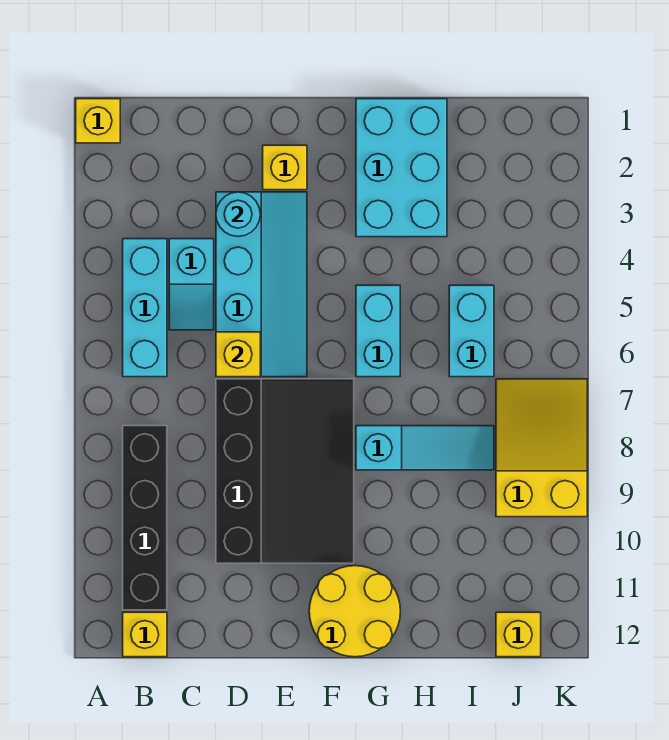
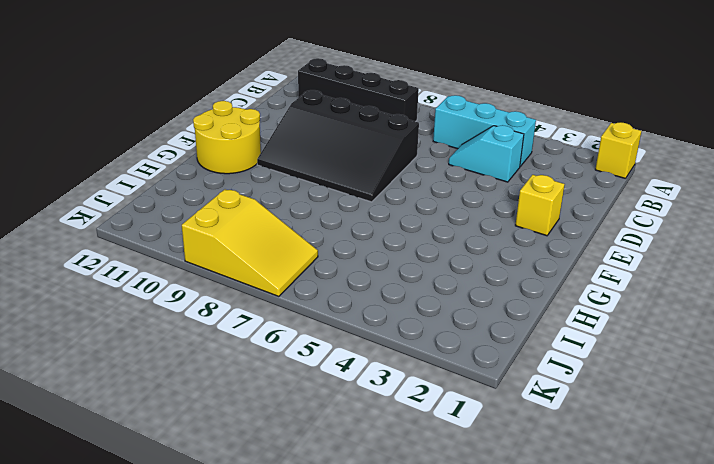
none -> yellow brick B12 level 1
none -> cyan slope D3:E6 level 1 top D
none -> cyan brick G1:H3 level 1

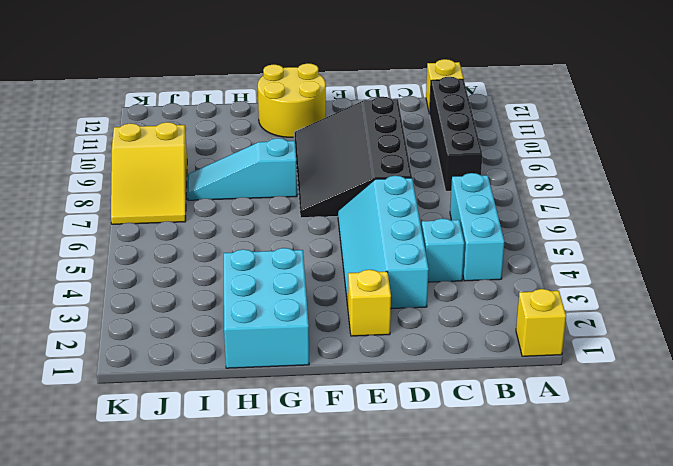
none -> cyan brick G5:G6 level 1
none -> cyan brick I5:I6 level 1
none -> yellow brick J12 level 1

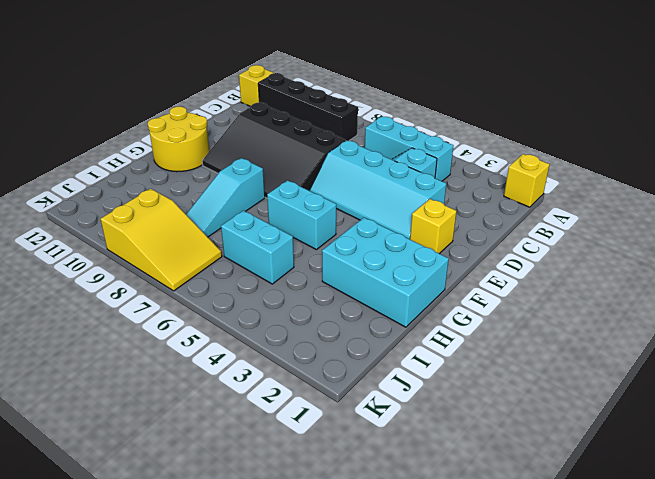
none -> yellow brick J12 level 1
none -> cyan round brick D3 level 2
none -> yellow brick D6 level 2

